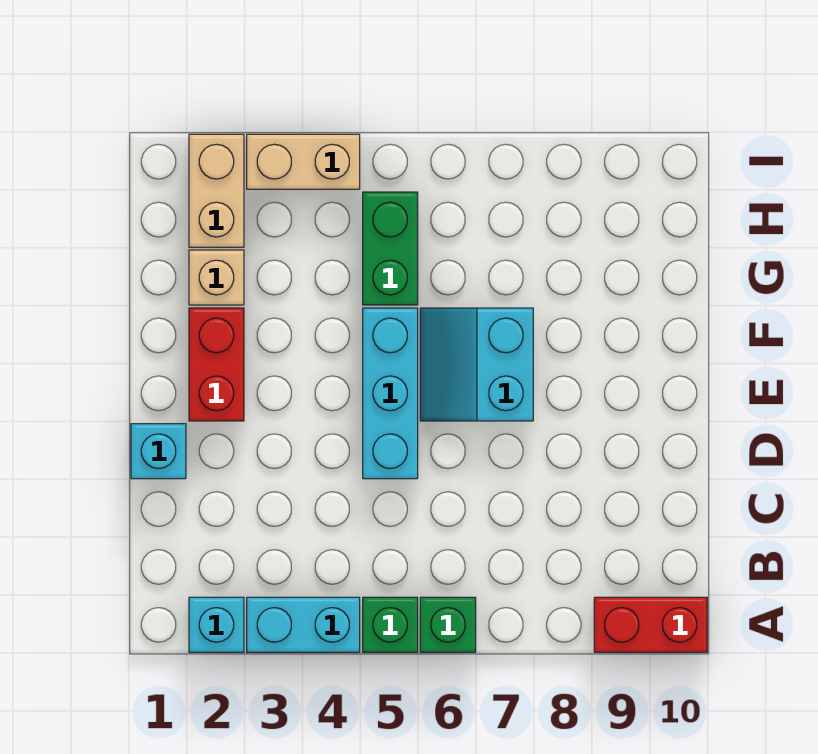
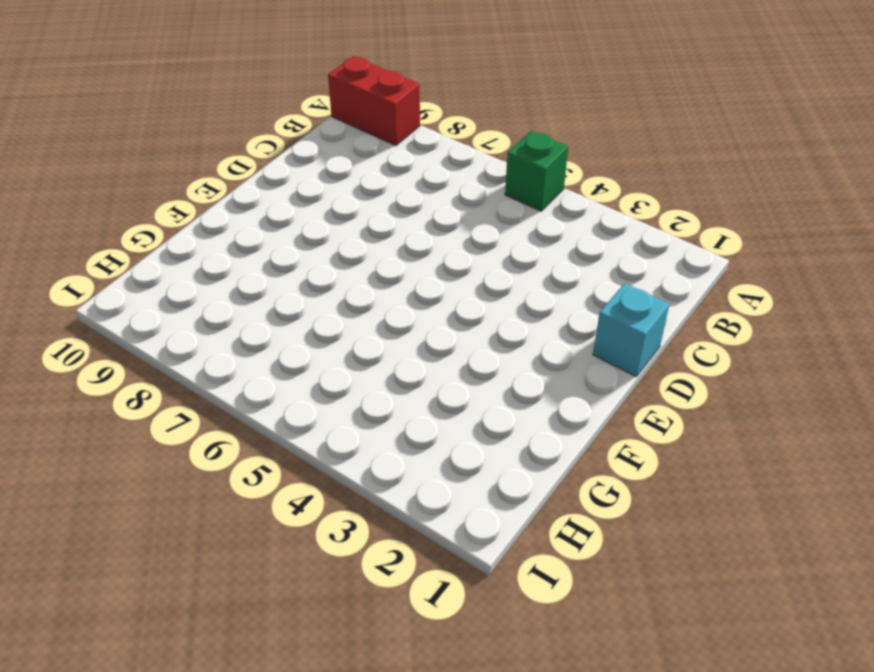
none -> cyan brick A2 level 1
none -> cyan brick A3:A4 level 1
none -> green brick A6 level 1

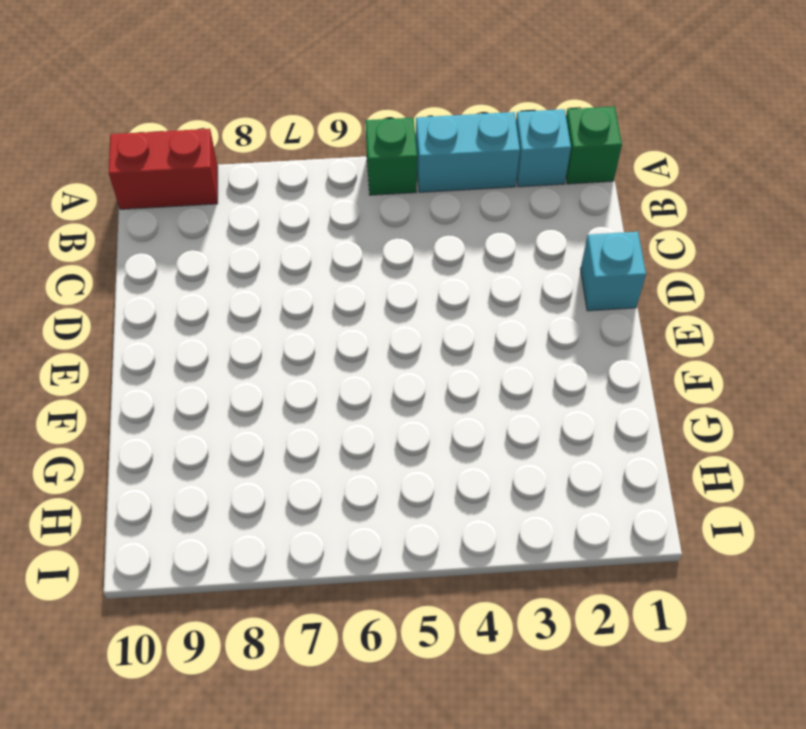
green brick A1 level 1 -> green brick A6 level 1
none -> cyan brick D5:F5 level 1
none -> red brick E2:F2 level 1
none -> cyan slope E6:F7 level 1 top 7

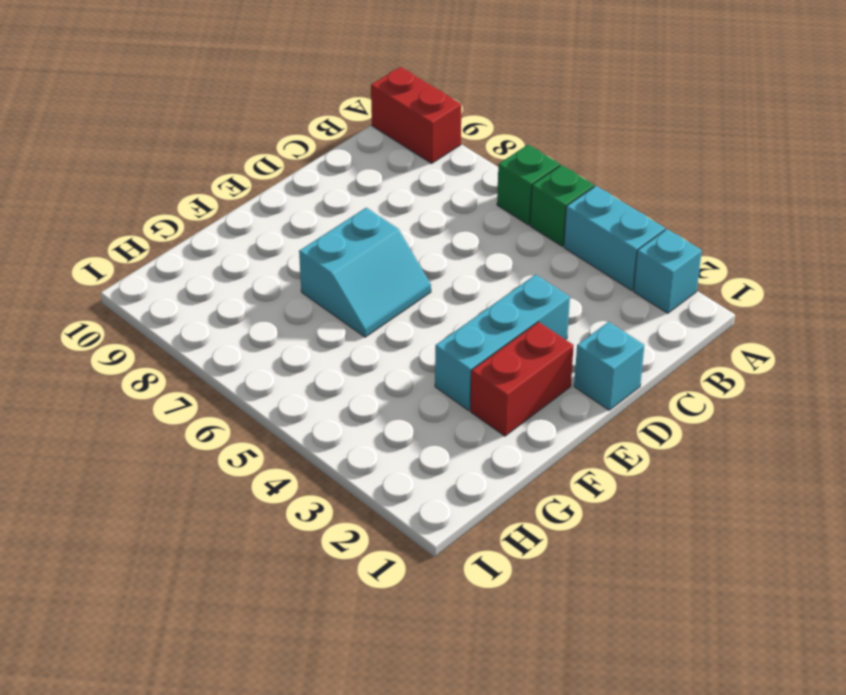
cyan brick D3:F3 level 1 -> cyan brick D5:F5 level 1
none -> tan brick G2 level 1
none -> green brick G5:H5 level 1
none -> tan brick H2:I2 level 1

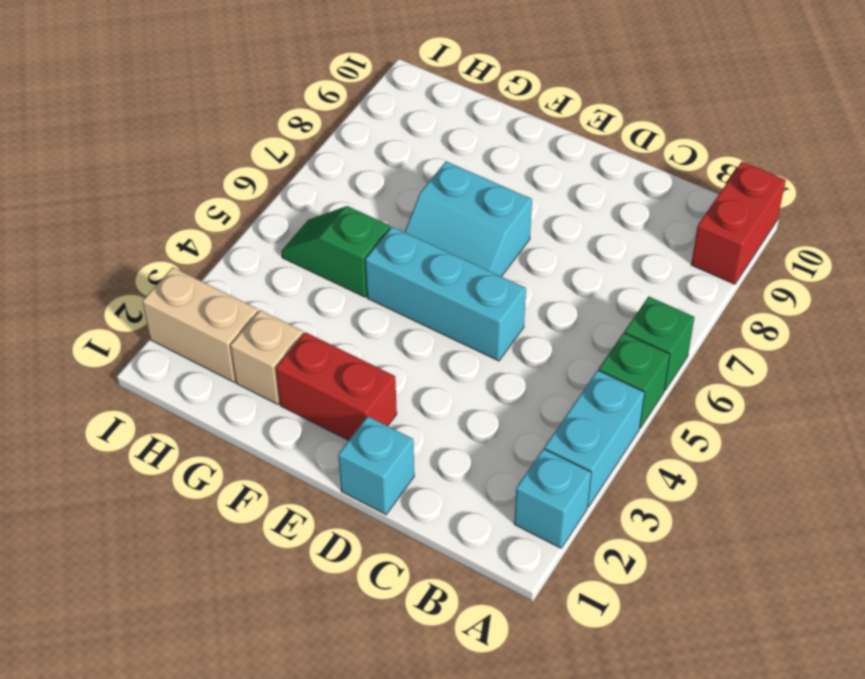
green slope G5:H5 level 1 top G -> green brick G5:H5 level 1
none -> tan brick I3:I4 level 1

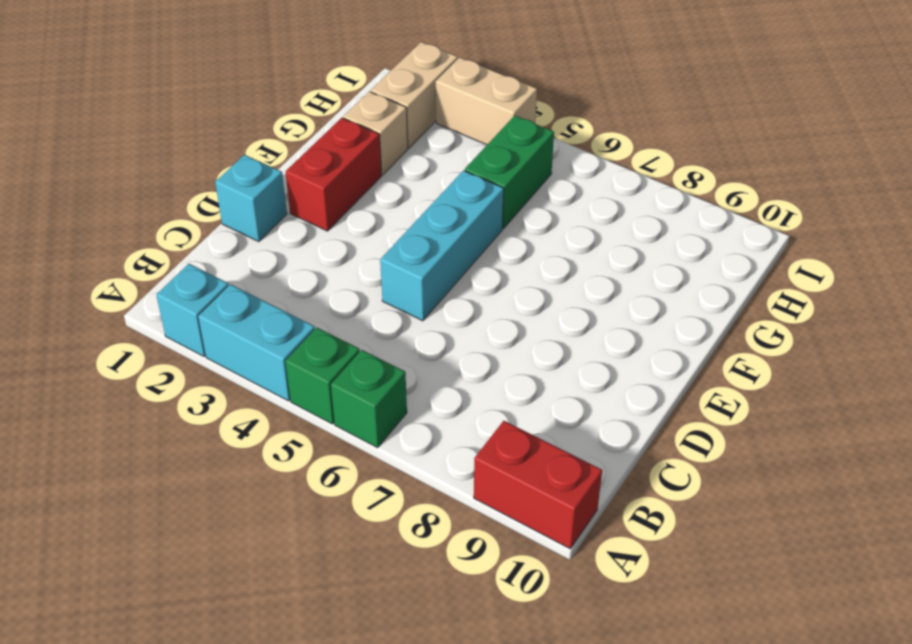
none -> cyan slope E6:F7 level 1 top 7

